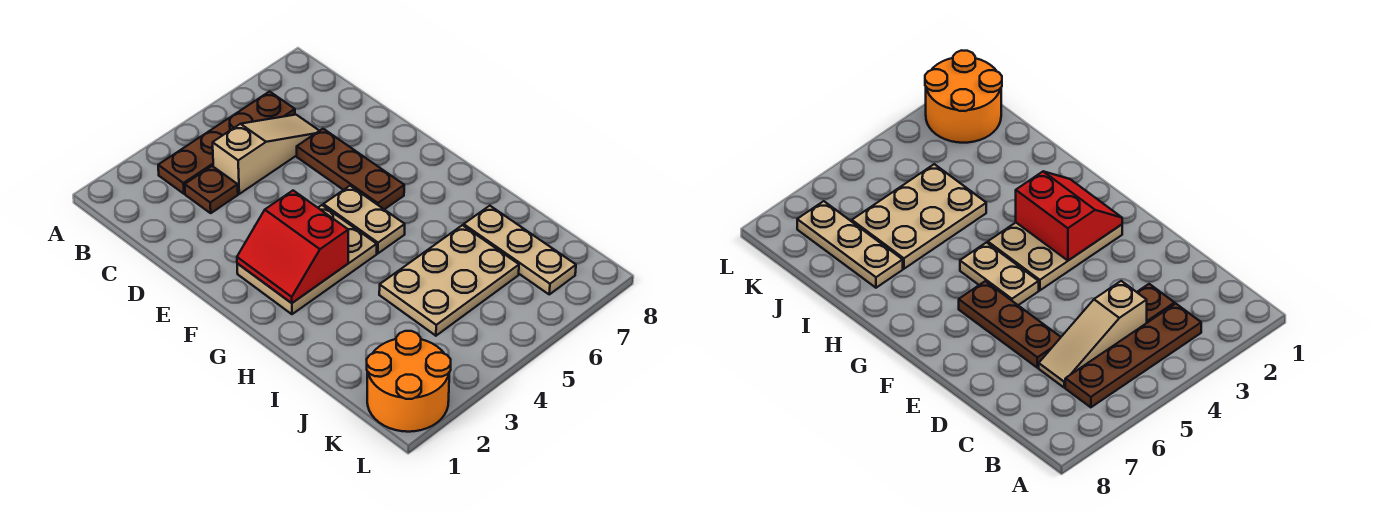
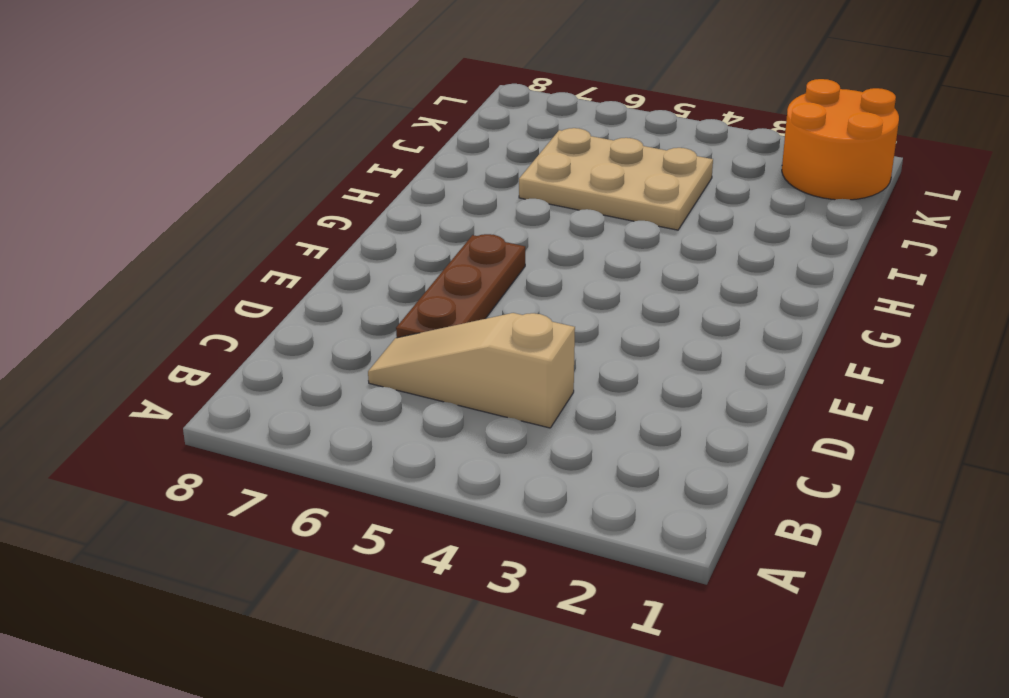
none -> brown plate B3:B6 level 1
none -> brown plate C3 level 1

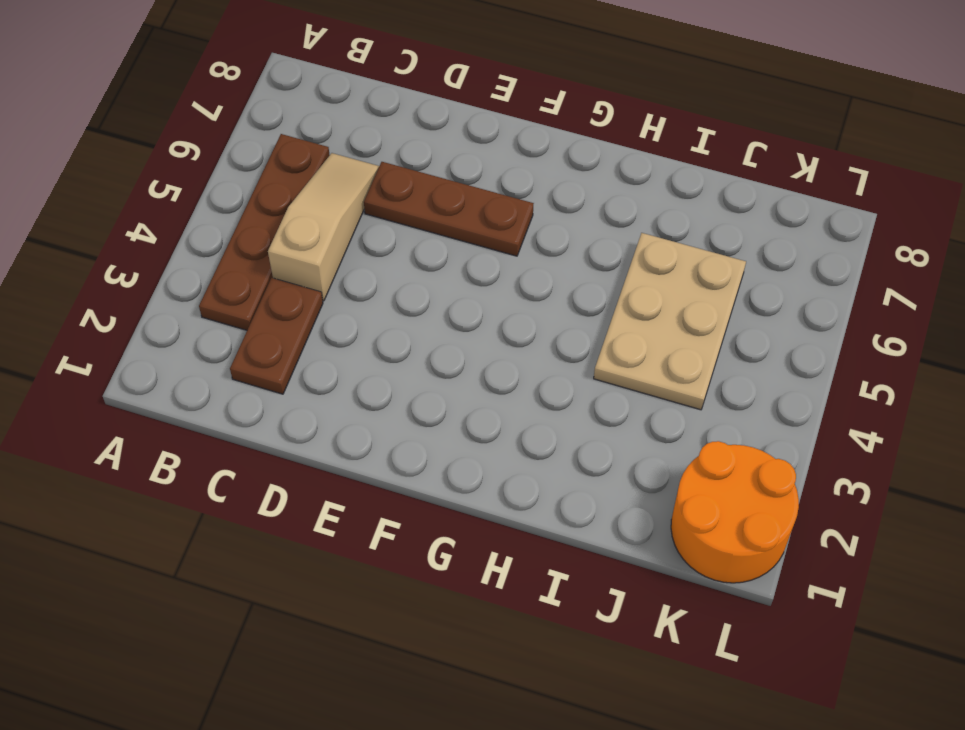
brown plate C2:C3 level 1 -> brown plate C3 level 1
none -> tan plate F2:G4 level 1
none -> tan plate F5:G5 level 1

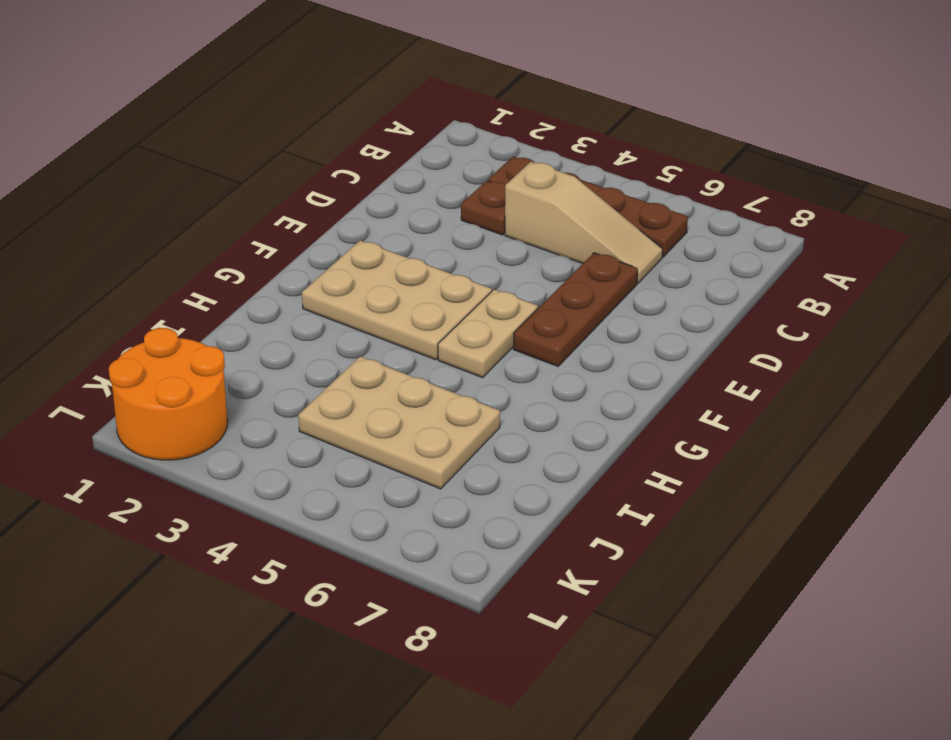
none -> tan plate I7:K7 level 1
none -> red slope F2:G3 level 2 top 3

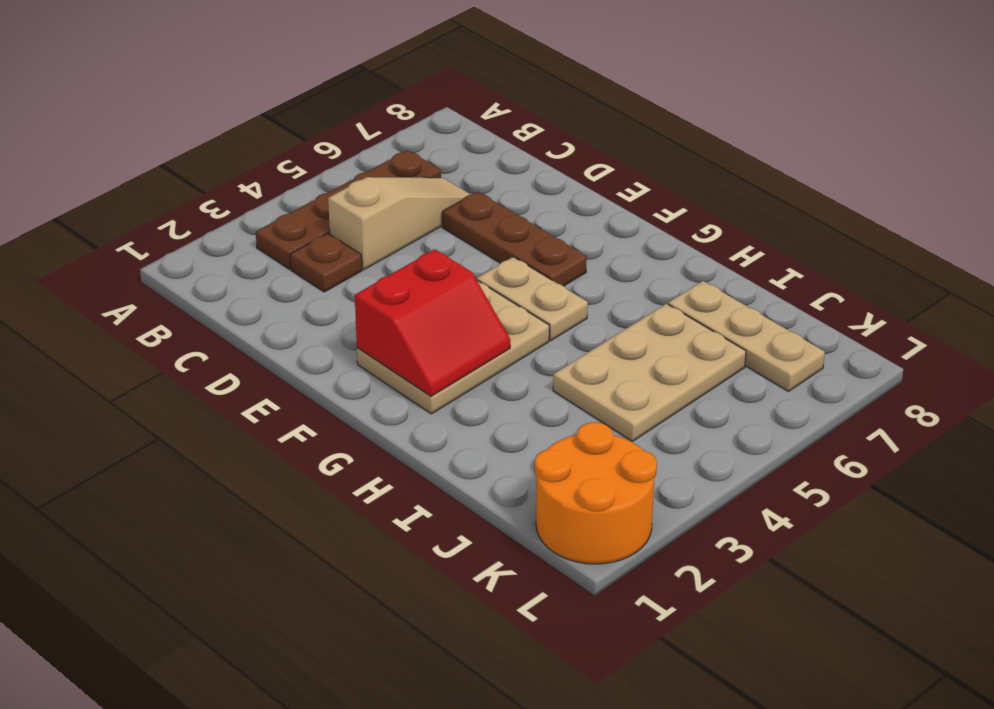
red slope F2:G3 level 2 top F -> red slope F2:G3 level 2 top 3

